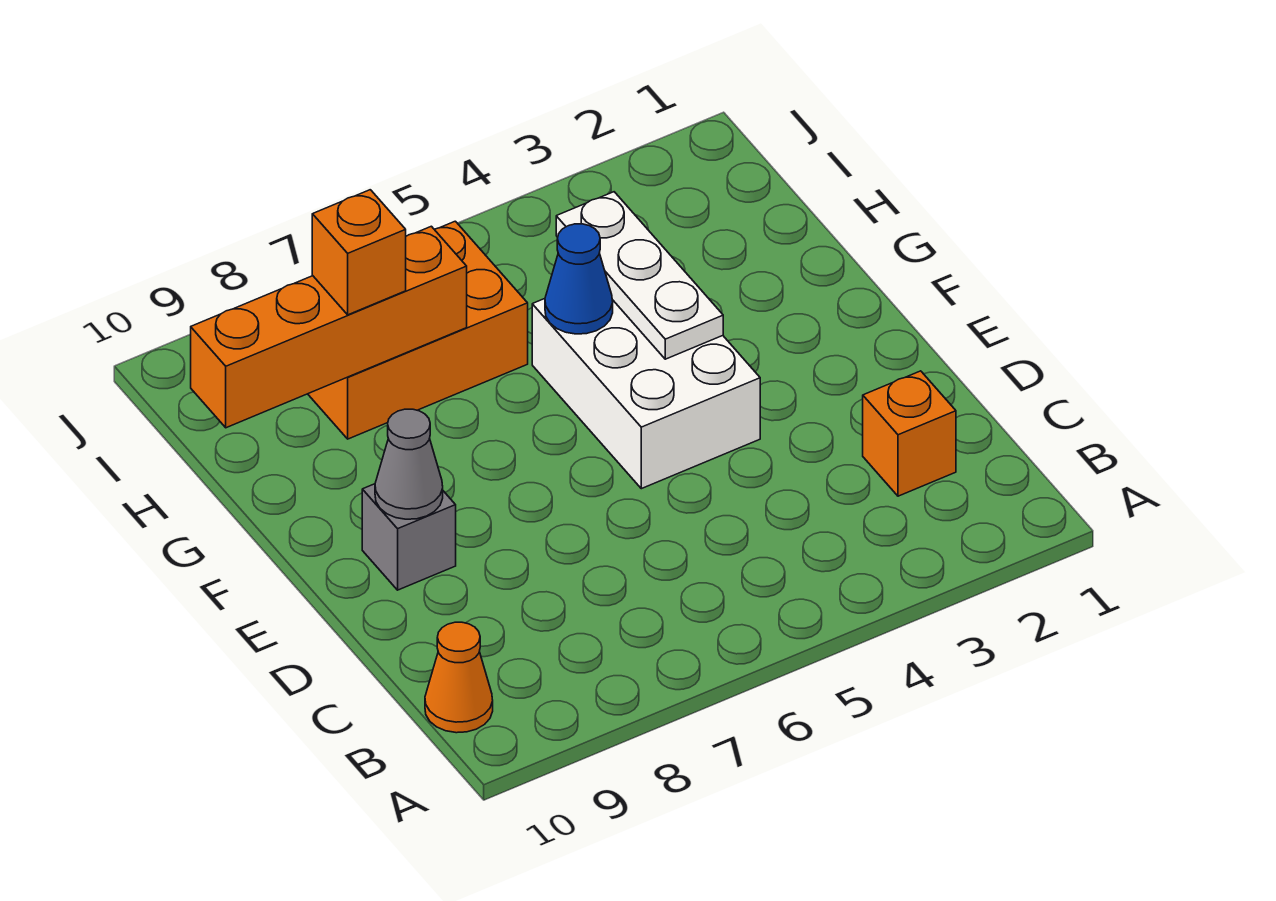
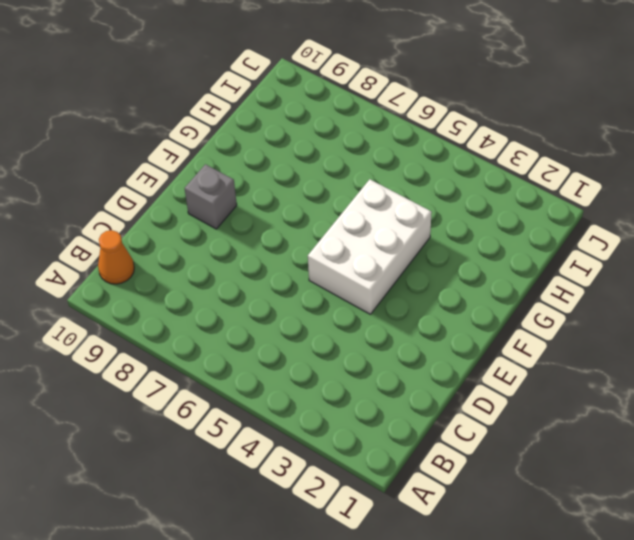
none -> orange brick C2 level 1
none -> orange brick H6:I8 level 1

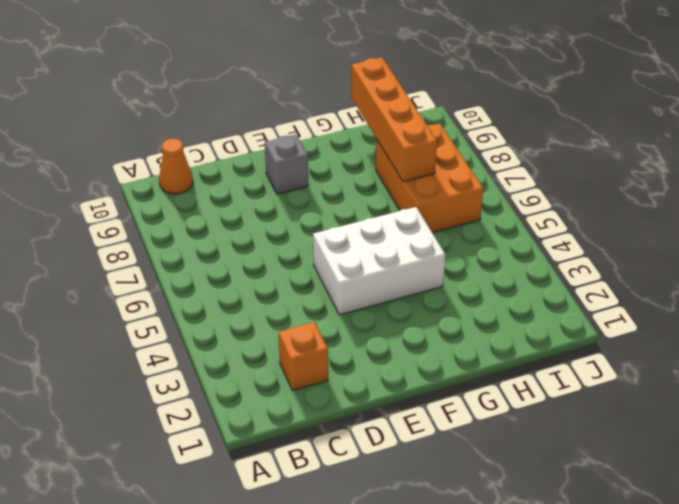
none -> grey cone E9 level 2
none -> white plate F4:H4 level 2

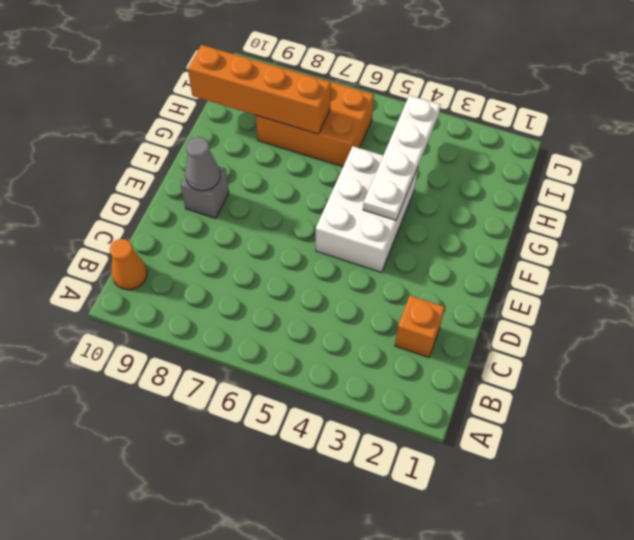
white plate F4:I4 level 2 -> white plate F4:H4 level 2
none -> blue cone G5 level 2
none -> orange brick H8 level 3

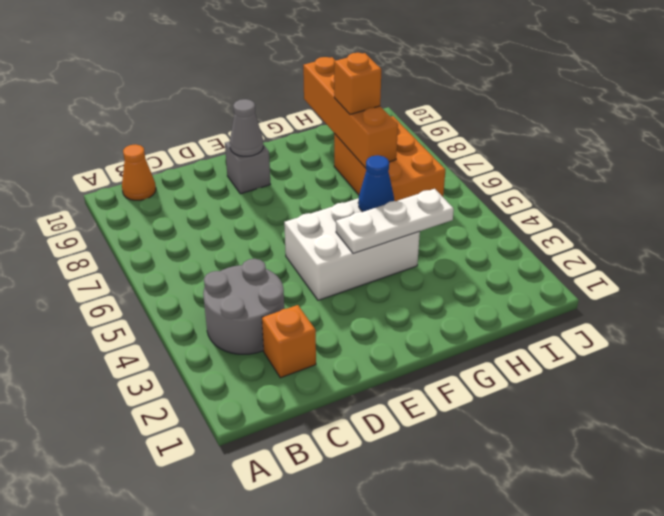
grey round brick B3:C4 level 1 -> none

